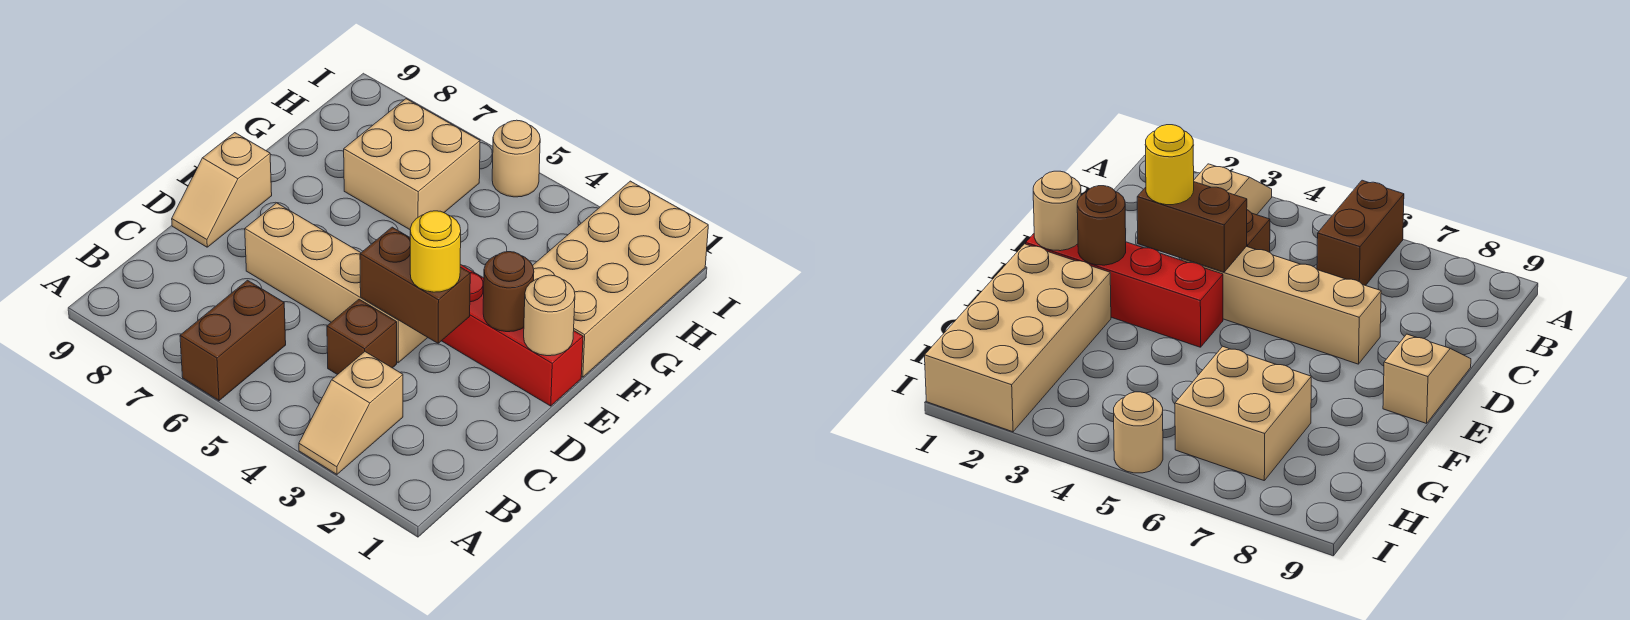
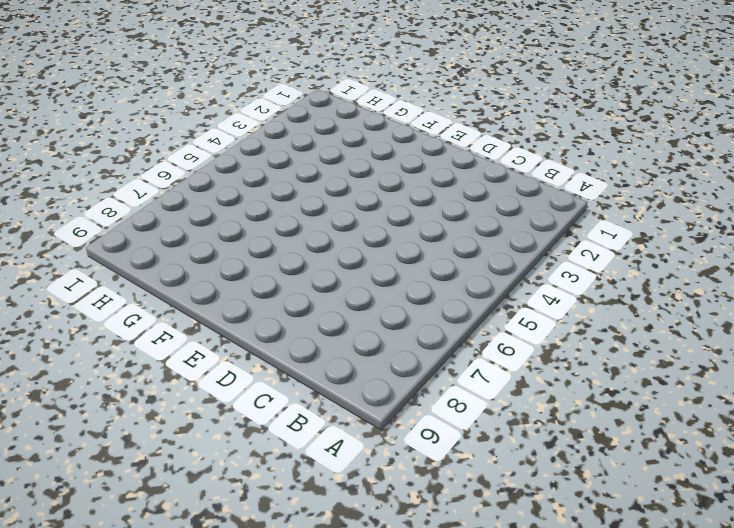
none -> tan slope A3:B3 level 1 top B
none -> brown brick A6:B6 level 1
none -> brown brick C4 level 1

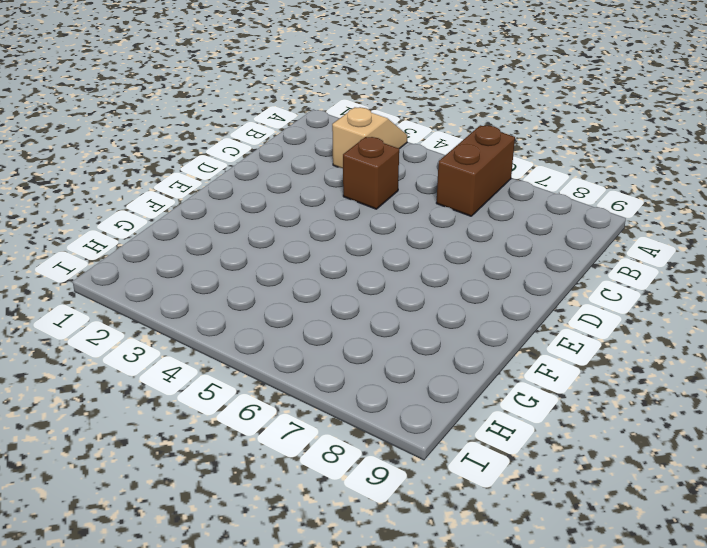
none -> tan brick D4:D7 level 1
none -> tan slope D9:E9 level 1 top E
none -> red brick E1:E4 level 1

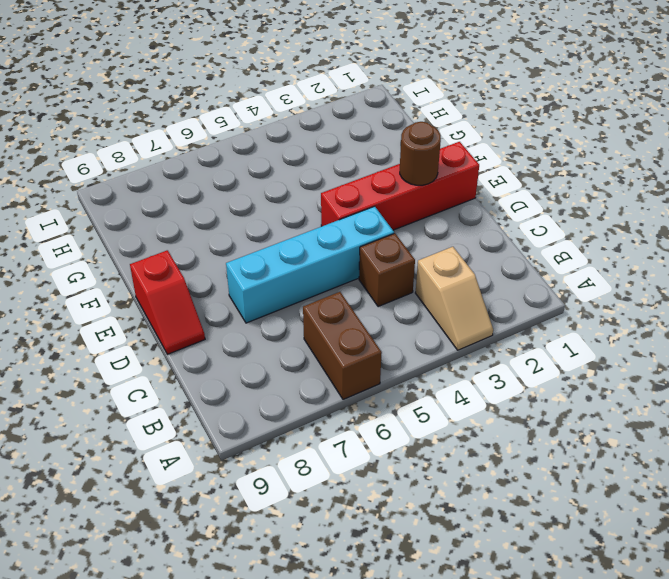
cyan brick D4:D7 level 1 -> tan brick D4:D7 level 1
red slope D9:E9 level 1 top E -> tan slope D9:E9 level 1 top E
none -> tan brick F1:I2 level 1
none -> tan brick G6:H7 level 1
none -> tan round brick I5 level 1

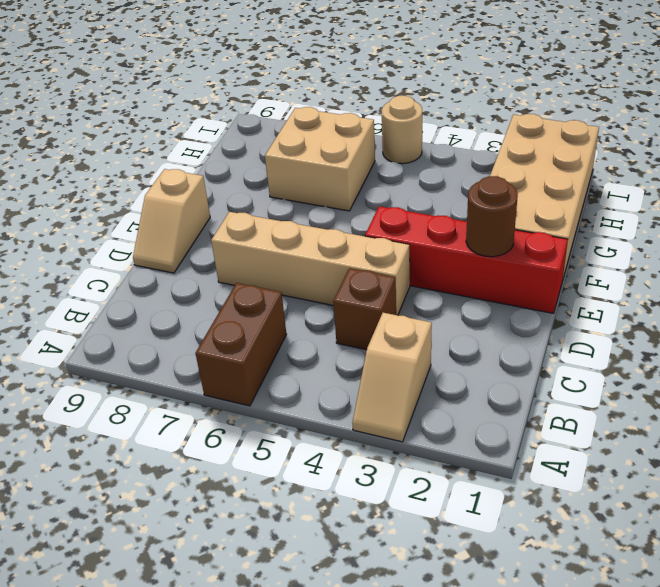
none -> brown brick D3:D4 level 2
none -> tan round brick E1 level 2
none -> yellow round brick D3 level 3

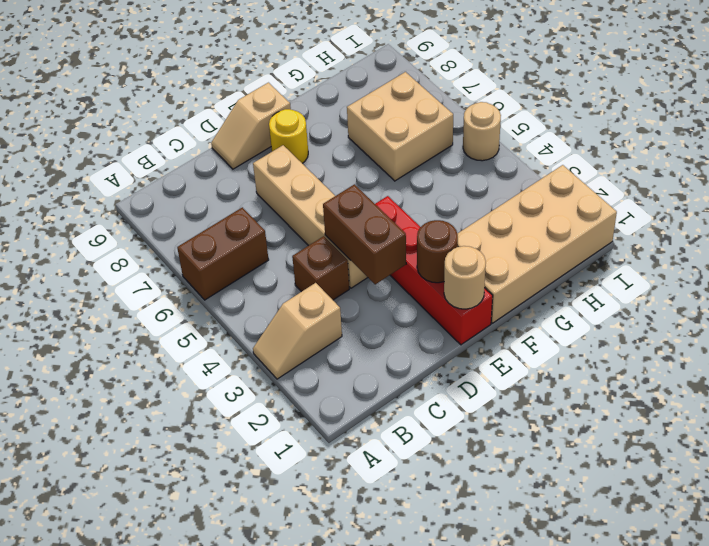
yellow round brick E8 level 1 -> yellow round brick D3 level 3

